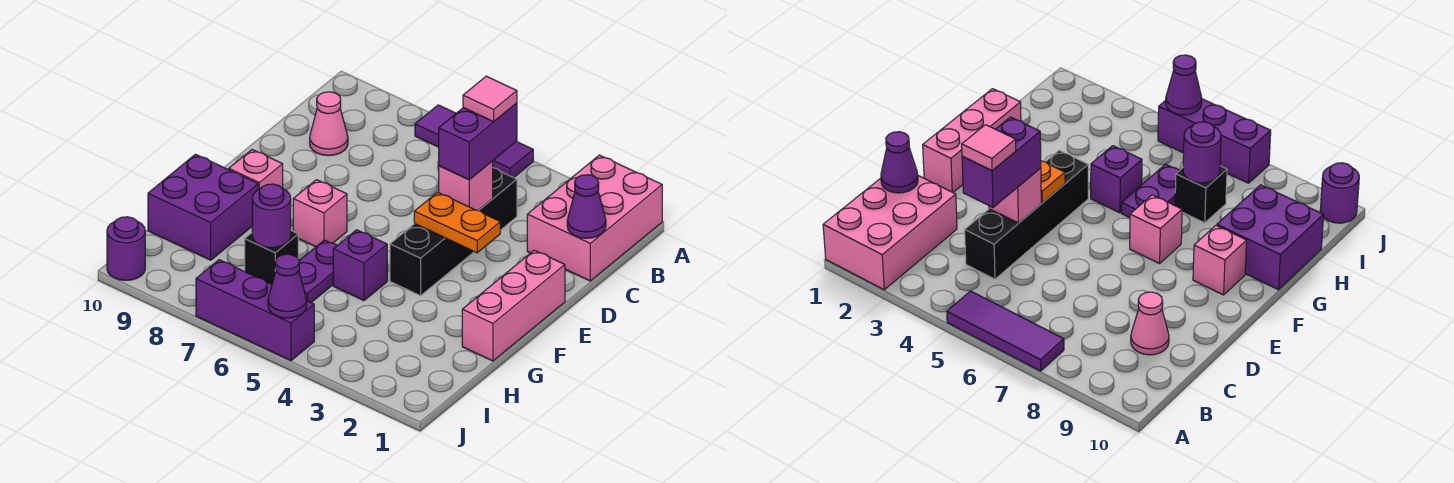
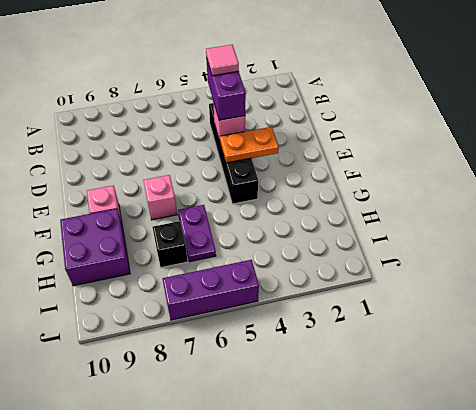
none -> pink brick A1:C2 level 1
none -> purple tile A5:A7 level 1
none -> pink cone C9 level 1

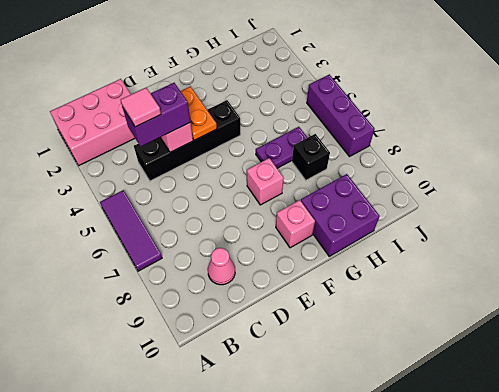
none -> pink brick E1:G1 level 1
none -> purple brick G5 level 1
none -> purple round brick J10 level 1

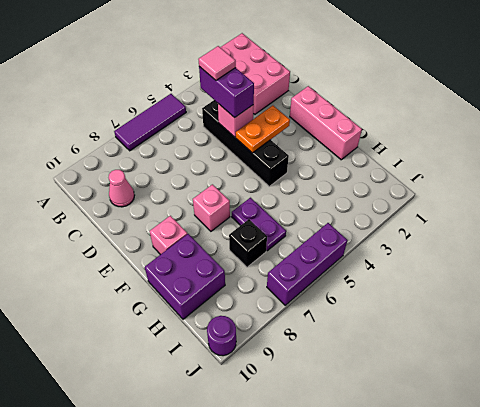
none -> purple brick G5 level 1
none -> purple cone C1 level 2
none -> purple round brick H7 level 2

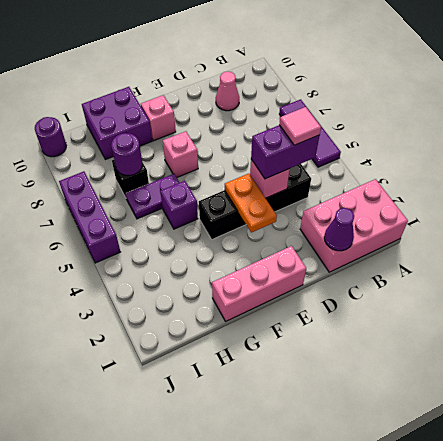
none -> purple cone J5 level 2

